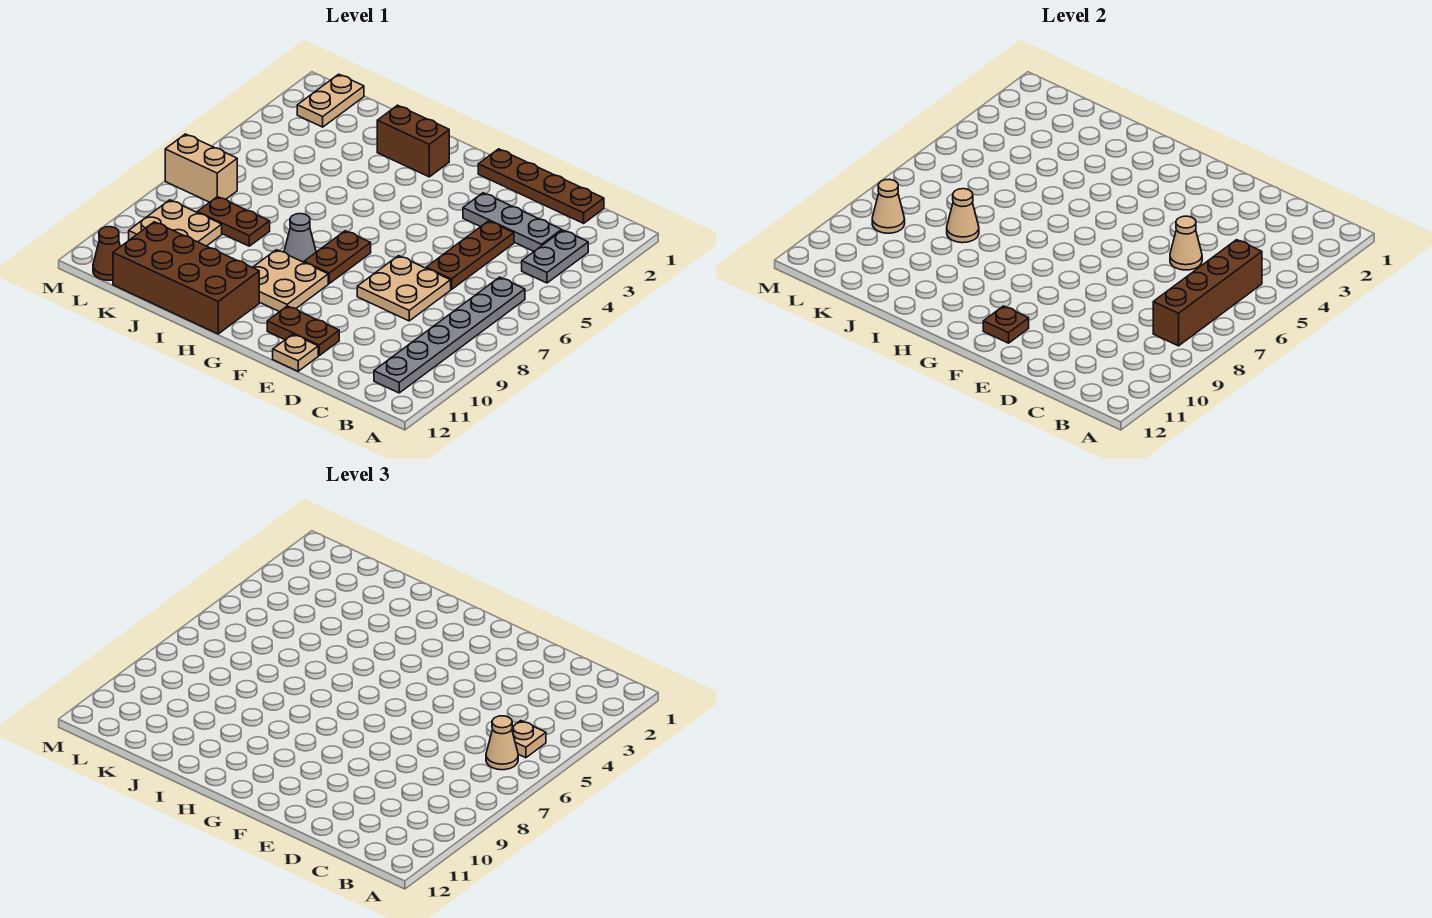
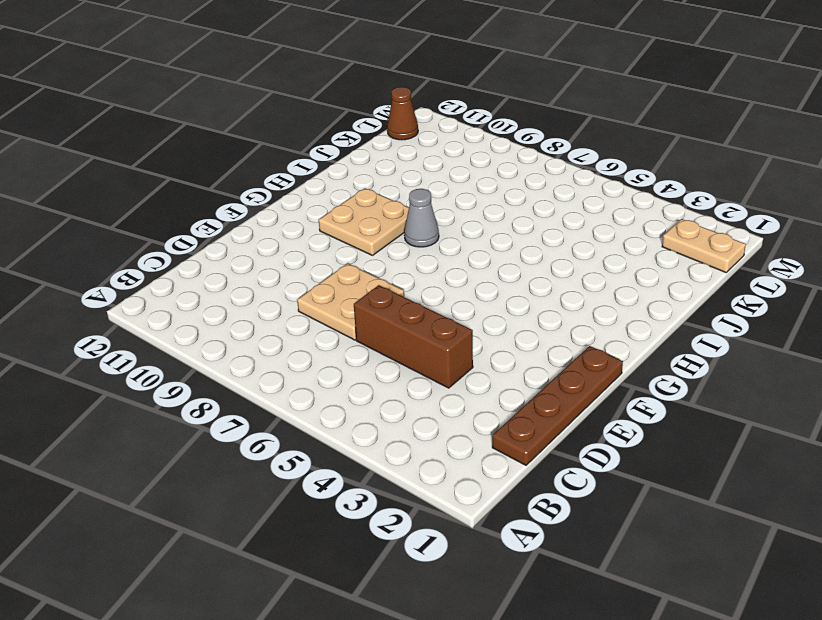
brown brick D4:D6 level 1 -> brown plate D4:D6 level 1
none -> grey plate B3:B4 level 1
none -> grey plate B6:B11 level 1
none -> grey plate C3:E3 level 1

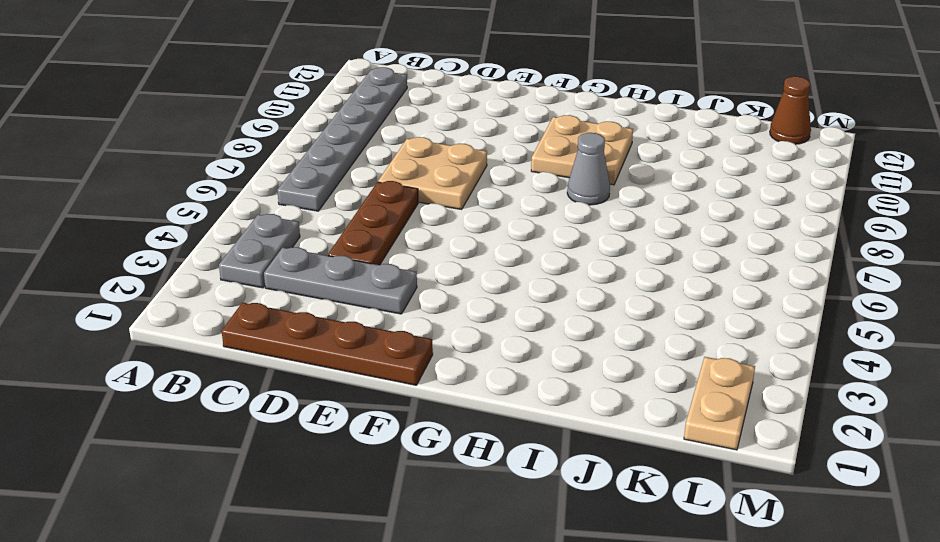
none -> brown plate E11:F11 level 1
none -> tan plate E12 level 1
none -> brown plate G7:G8 level 1

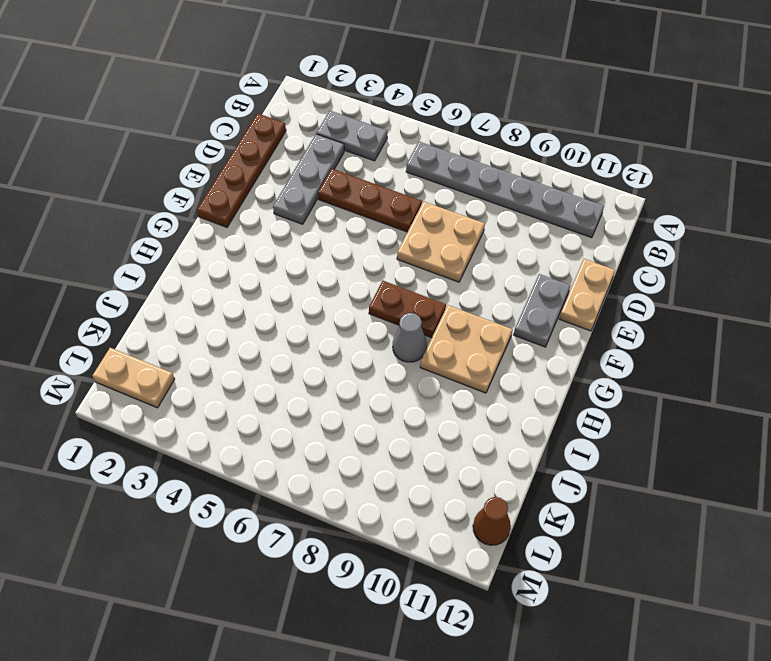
tan plate D12:E12 level 1 -> tan plate E12 level 1
grey plate E11:F11 level 1 -> brown plate E11:F11 level 1
none -> brown brick H2:I2 level 1
none -> brown brick H11:K12 level 1
none -> brown plate J8:K8 level 1

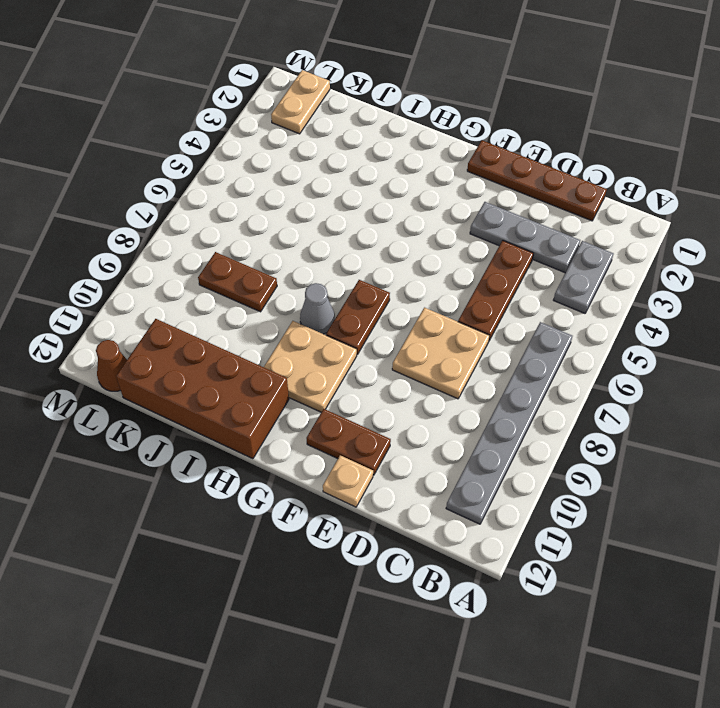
none -> brown brick H2:I2 level 1
none -> tan plate K9:L10 level 1
none -> tan brick L7:M7 level 1

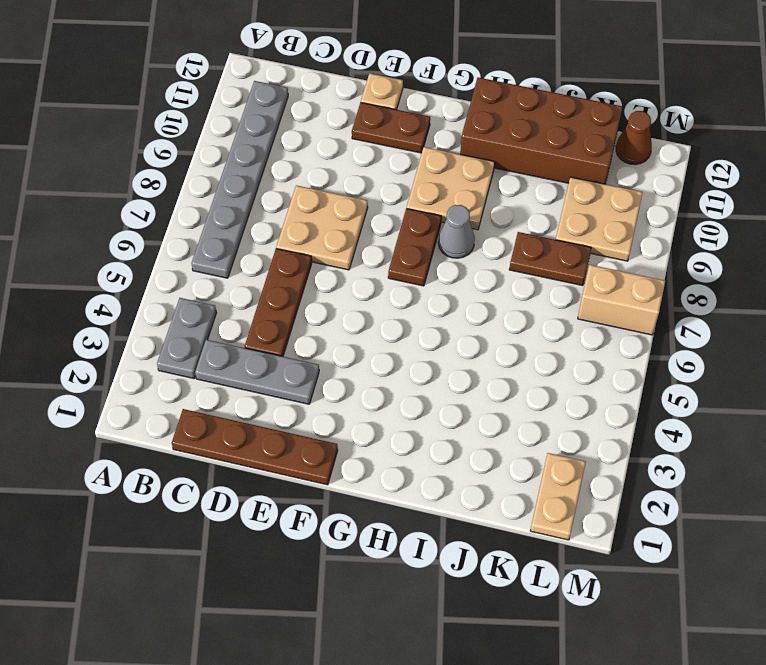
none -> brown brick H2:I2 level 1
none -> brown brick B5:B8 level 2
none -> tan cone D5 level 2

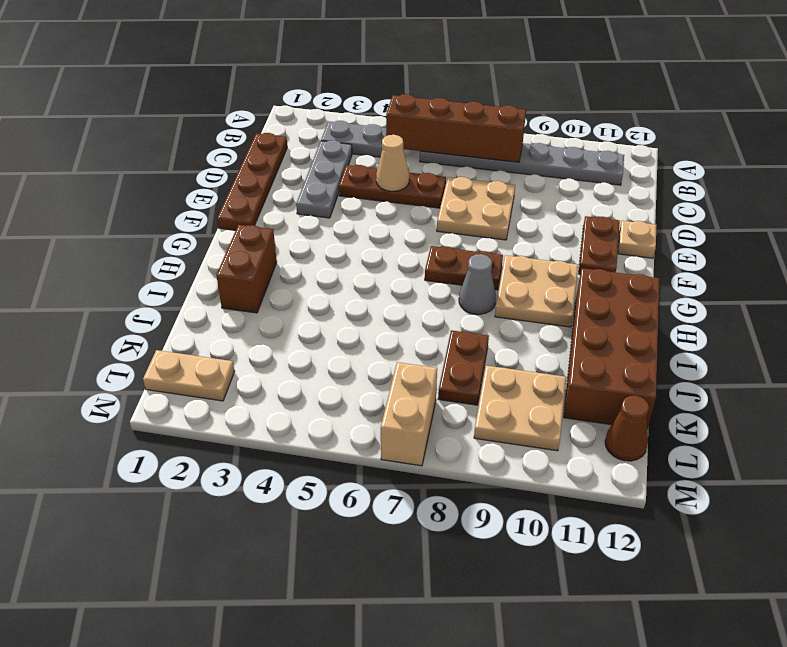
none -> brown plate F11 level 2
none -> tan cone J8 level 2
none -> tan cone L9 level 2

